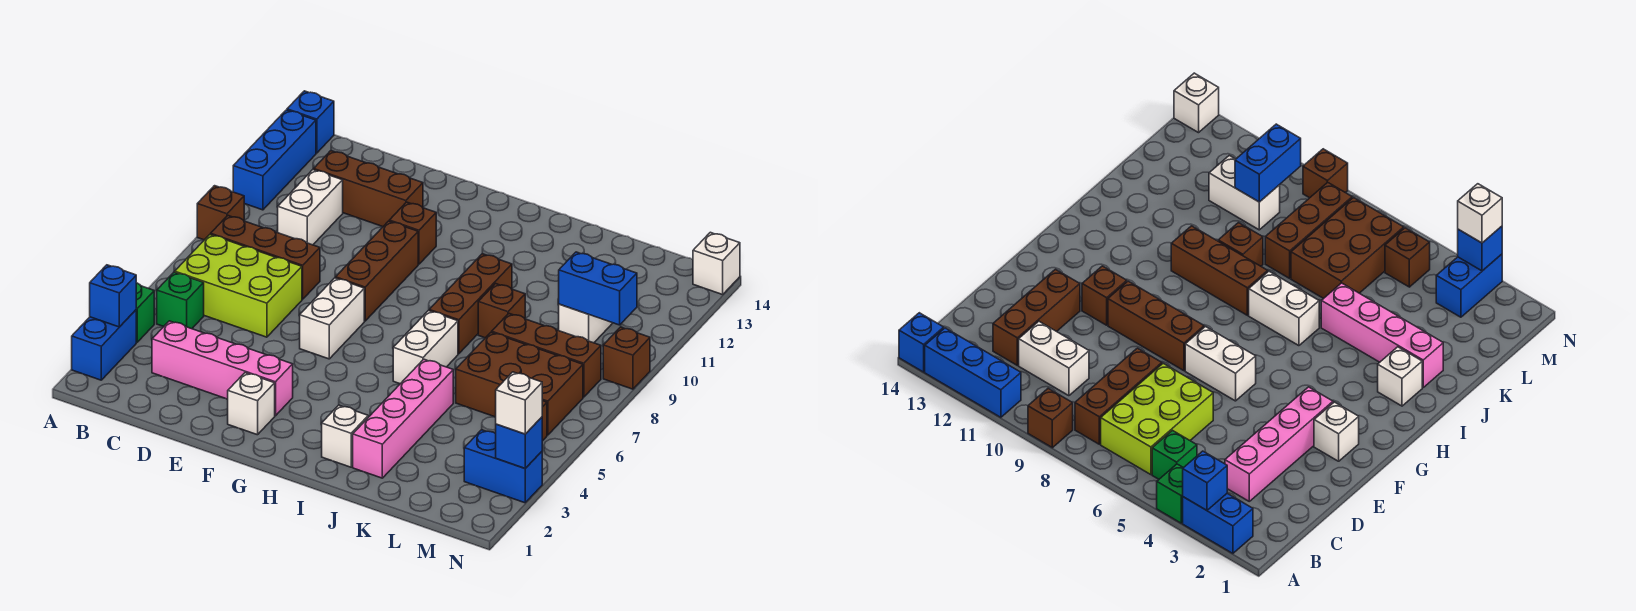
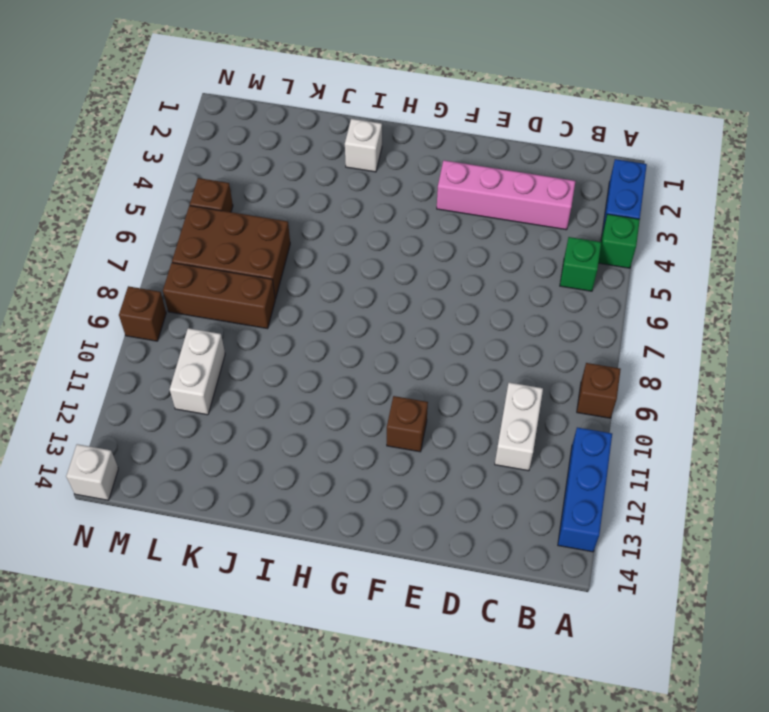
none -> blue brick A14 level 1
none -> lime brick B6:D7 level 1
none -> brown brick B8:D8 level 1
none -> brown brick C12:E12 level 1

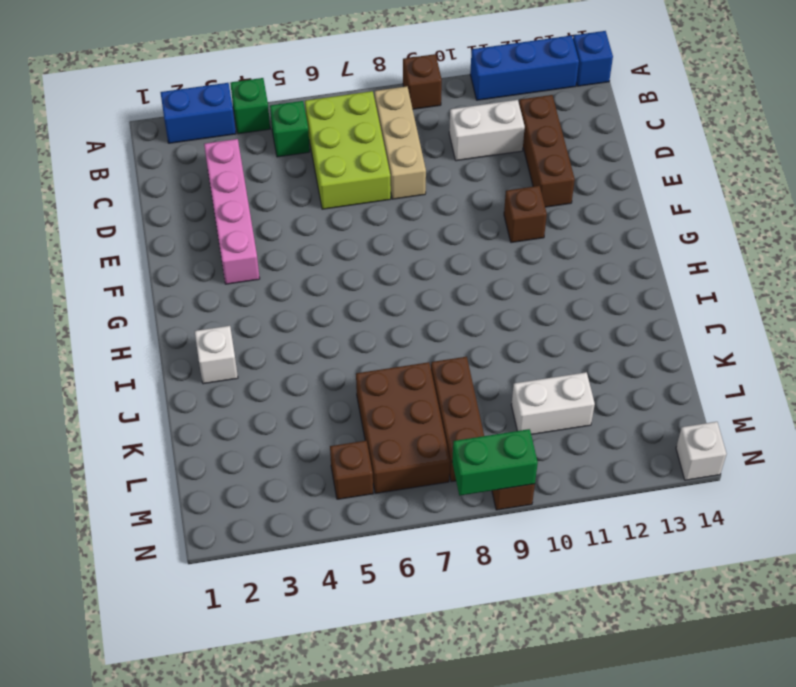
tan brick B8:D8 level 1 -> brown brick B8:D8 level 1
green brick N8:N9 level 2 -> none
none -> white brick F2 level 1
none -> white brick F6:F7 level 1
none -> brown brick F8:F10 level 1
none -> white brick I6:I7 level 1

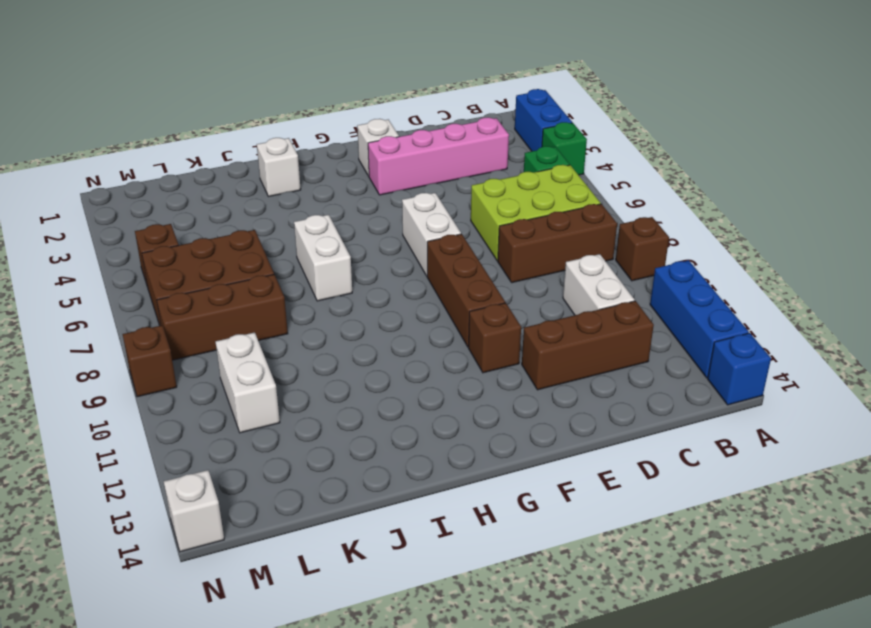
none -> brown brick I8:I10 level 1
none -> pink brick J2:J5 level 1
none -> brown brick J9 level 1
none -> blue brick M3:N3 level 1

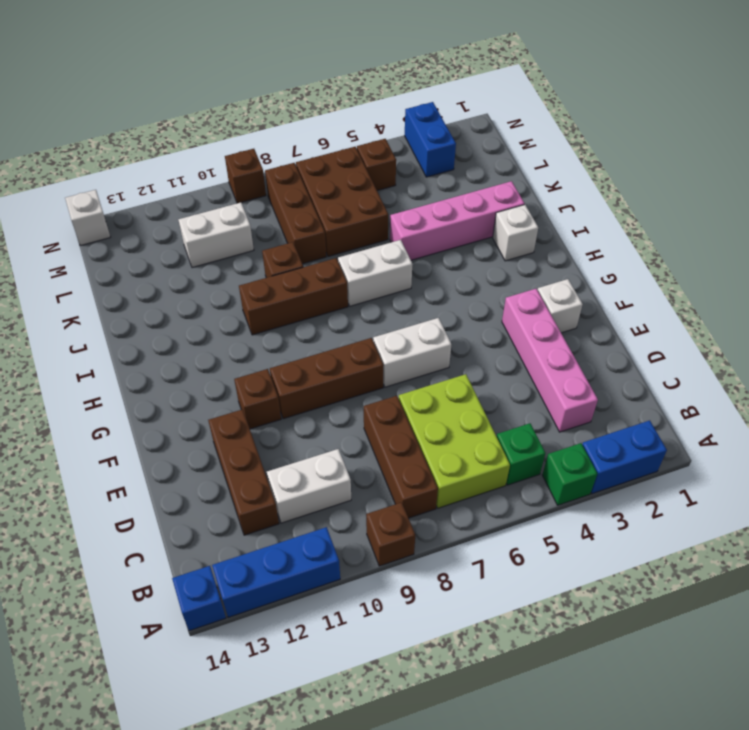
none -> blue brick A3 level 2
none -> blue brick L10:M10 level 2
none -> blue brick N3 level 2
none -> white brick N3 level 3

